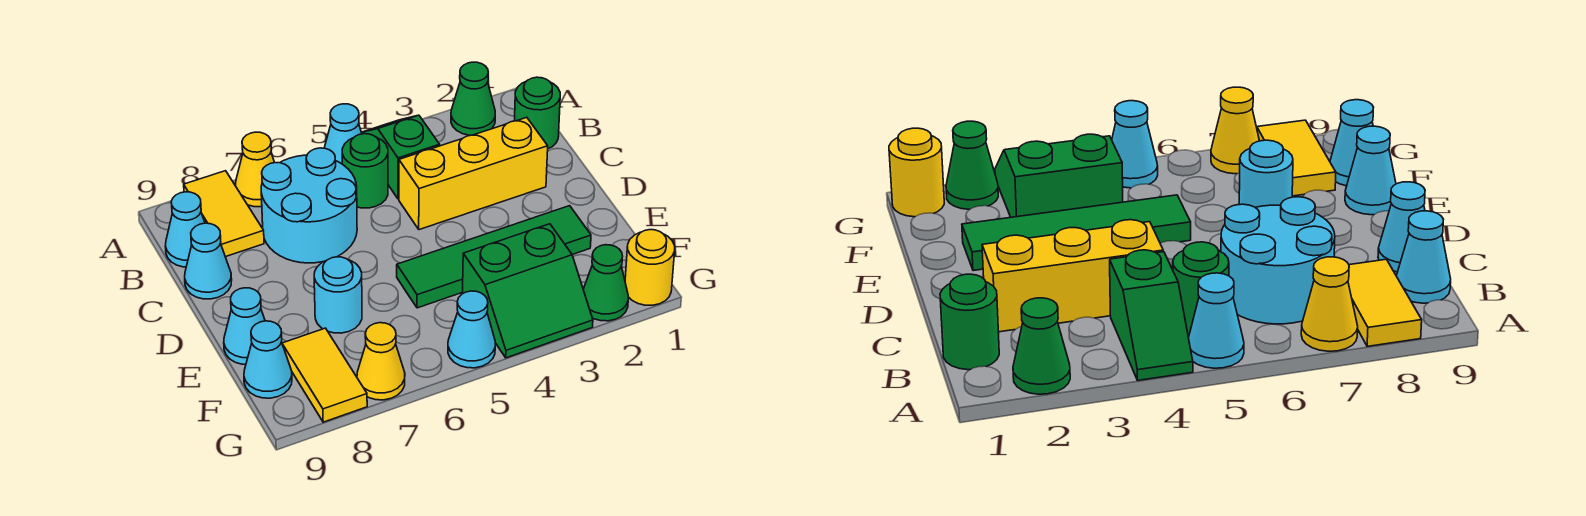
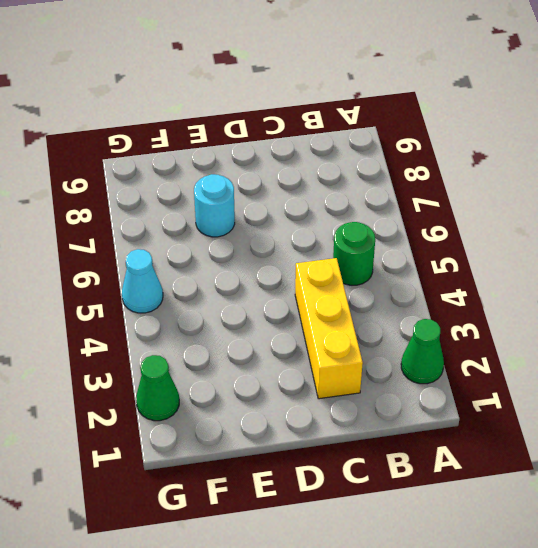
none -> green slope A4:B4 level 1 top B
none -> cyan cone A5 level 1
none -> yellow cone A7 level 1

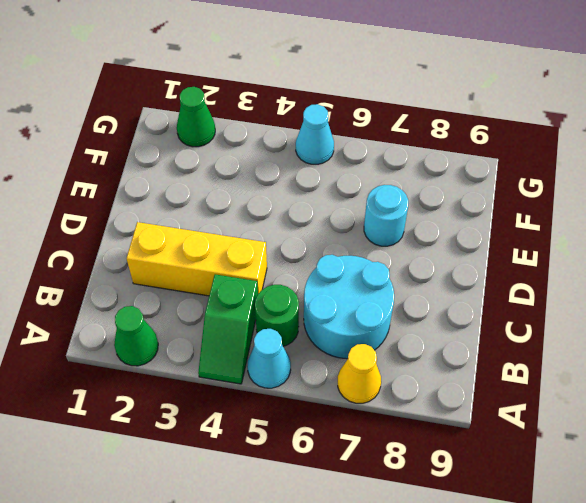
none -> yellow tile A8:B8 level 1
none -> green round brick B1 level 1
none -> cyan cone B9 level 1

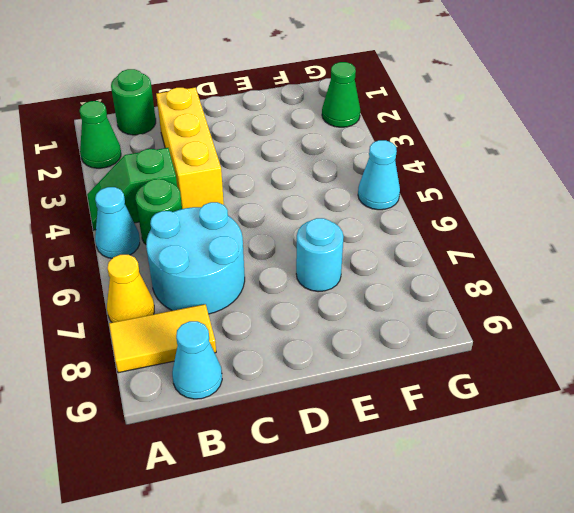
none -> cyan cone C9 level 1
none -> green tile E2:E5 level 1
none -> cyan cone E9 level 1

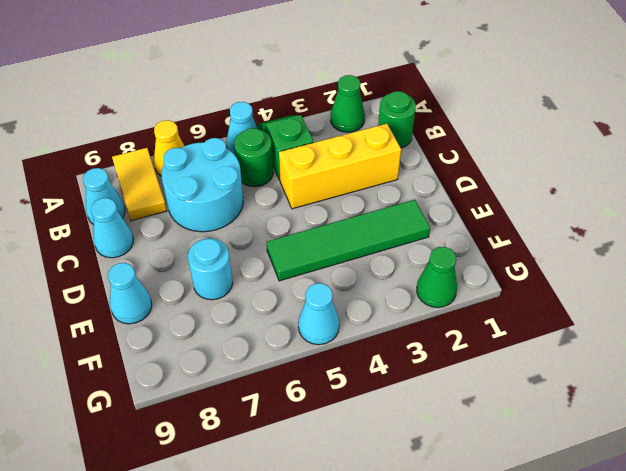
none -> green slope F3:G4 level 1 top F
none -> yellow tile F8:G8 level 1
none -> cyan cone F9 level 1

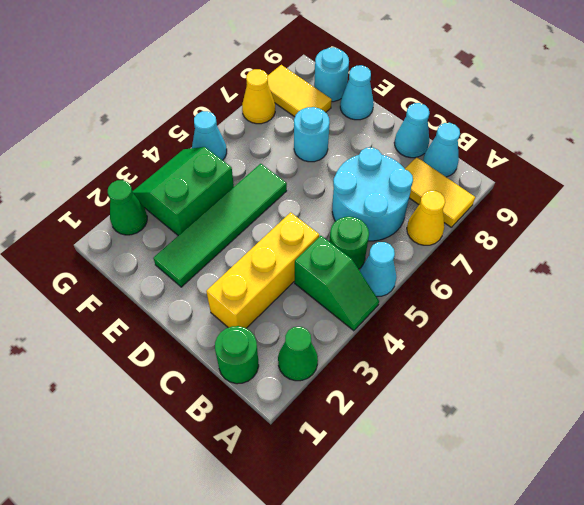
cyan round brick F9 level 1 -> cyan cone F9 level 1
none -> yellow round brick G1 level 1

